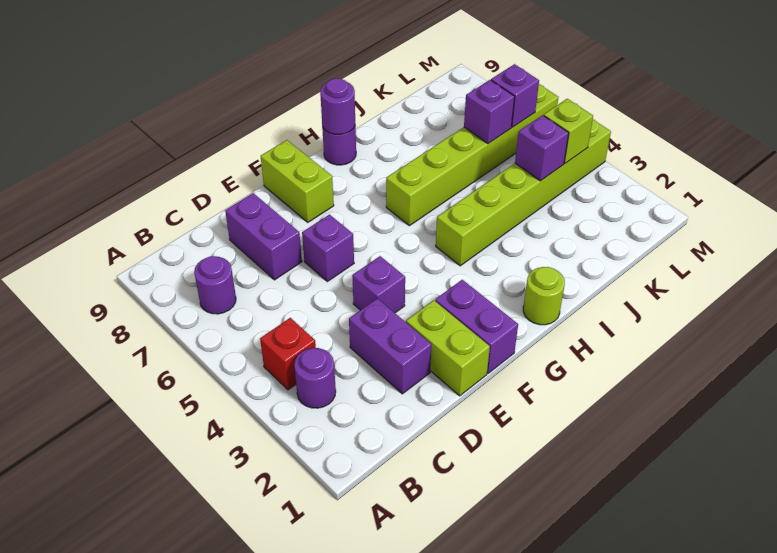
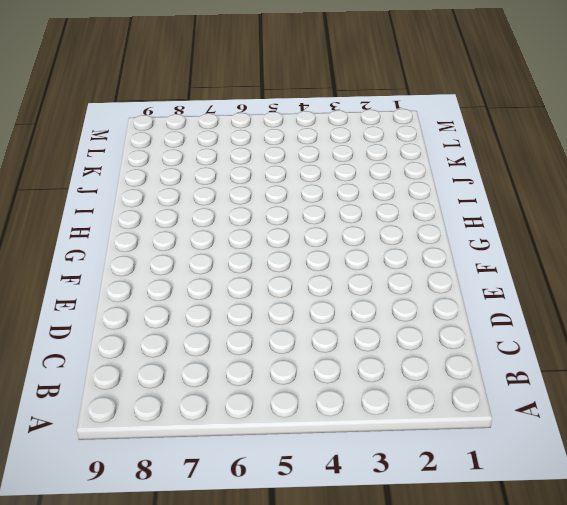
none -> purple round brick B3 level 1
none -> red brick B4 level 1
none -> purple round brick B7 level 1

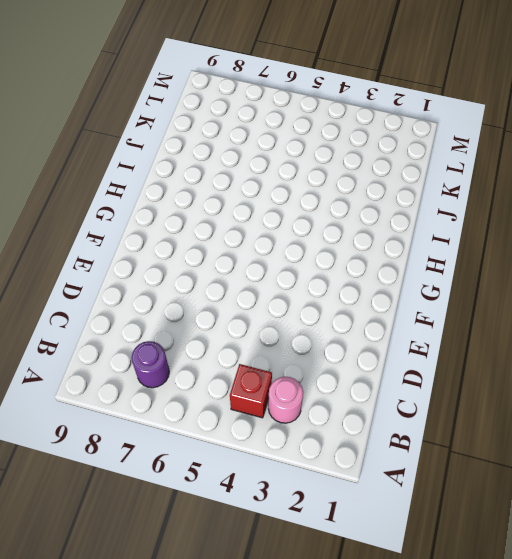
pink round brick B3 level 1 -> purple round brick B3 level 1
none -> purple brick D2:D3 level 1
none -> purple brick D7:D8 level 1
none -> lime brick E1:E2 level 1

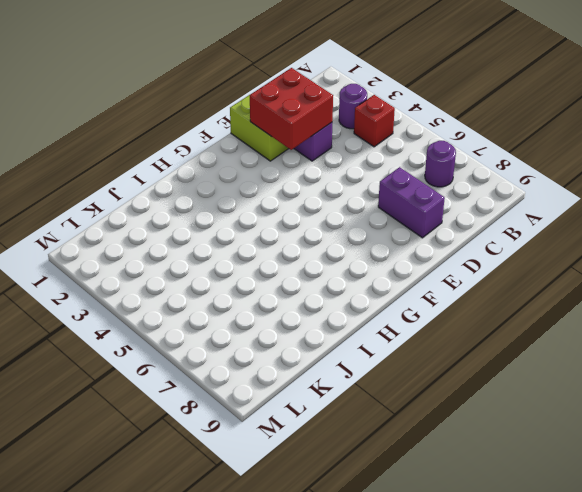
red brick D2:E3 level 2 -> none
none -> purple brick E4 level 1
none -> purple brick E6 level 1
none -> purple brick F1:F2 level 1

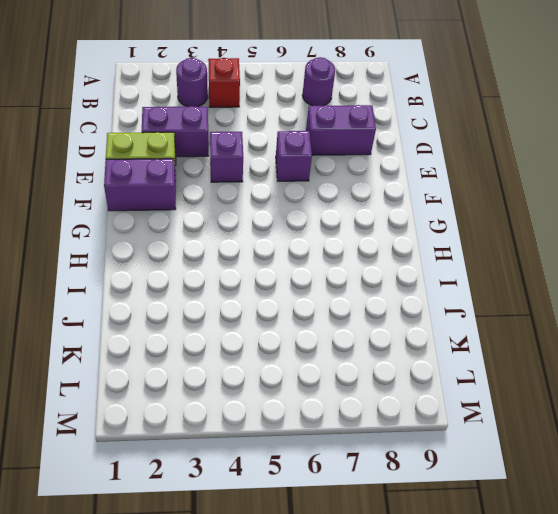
none -> lime brick F8:F9 level 1
none -> lime round brick H1 level 1
none -> lime brick H4:M4 level 1

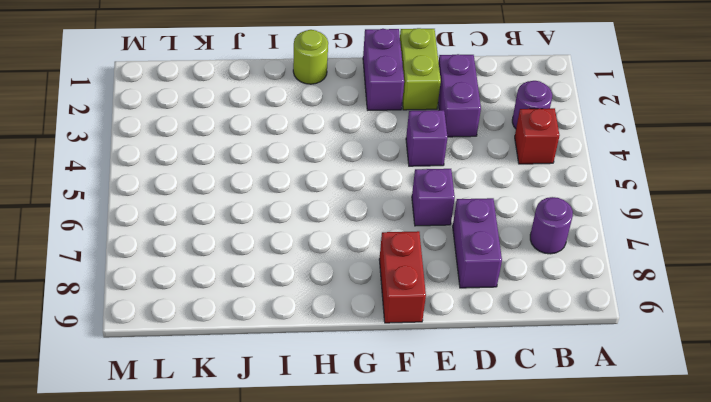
red brick F8:F9 level 1 -> lime brick F8:F9 level 1
none -> lime brick H4:M4 level 1
none -> lime brick H6:M6 level 1
none -> purple round brick H9 level 1

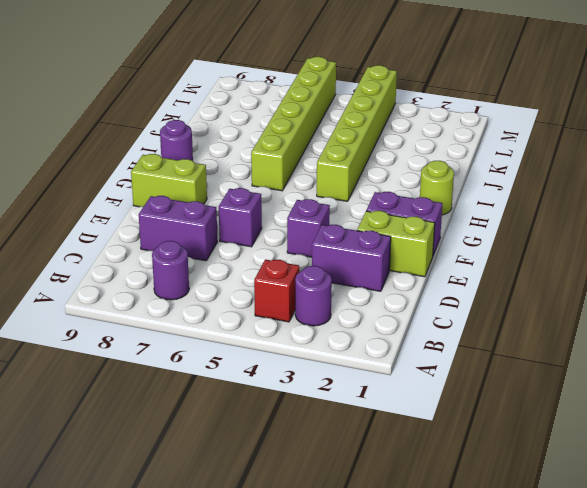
none -> purple round brick H9 level 2
none -> purple brick K4 level 2
none -> purple brick K6 level 2

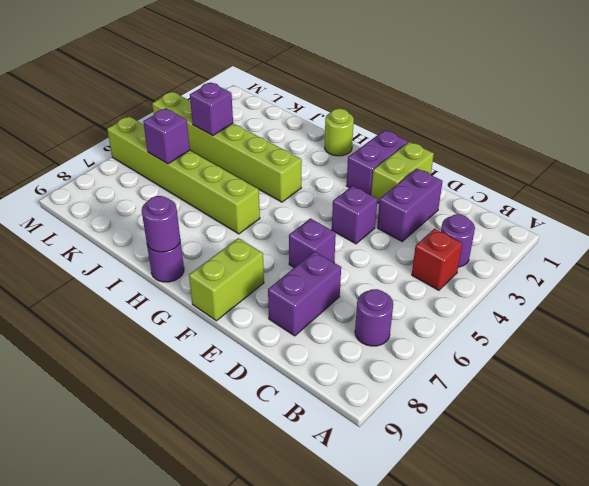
none -> lime brick L4 level 2
none -> purple brick L6 level 2

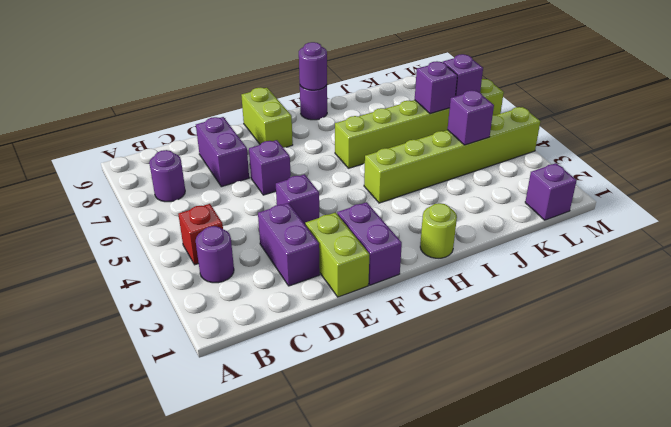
purple brick L1 level 1 -> none
none -> lime brick L4 level 2

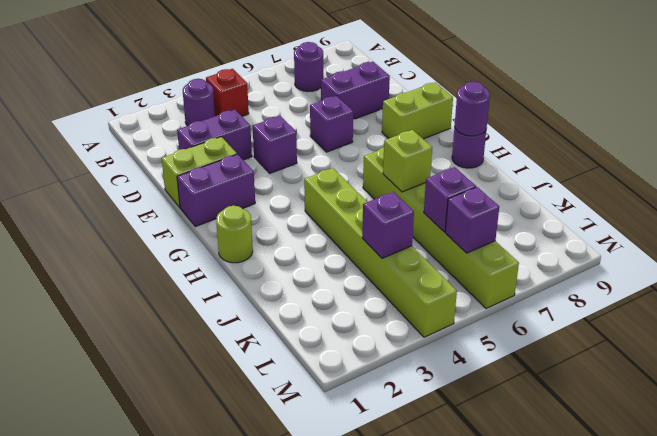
lime brick I6 level 2 -> lime brick L4 level 2

